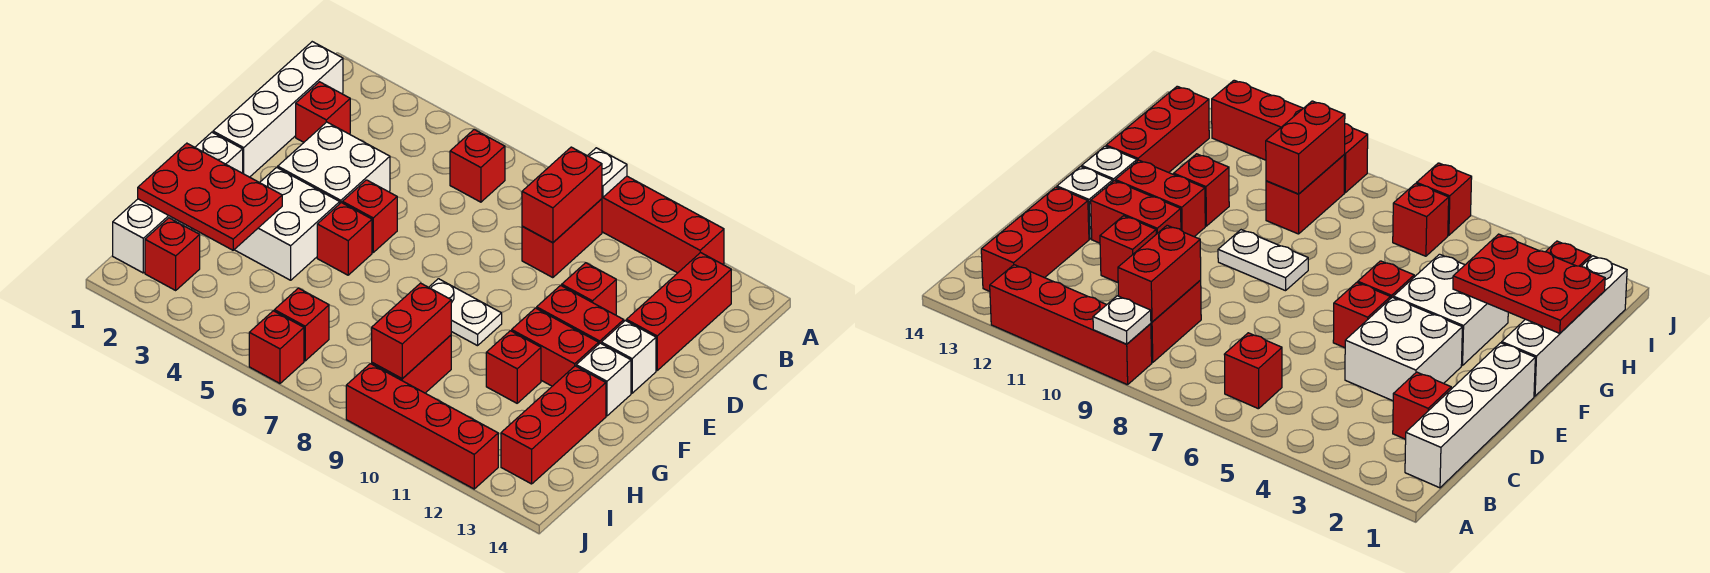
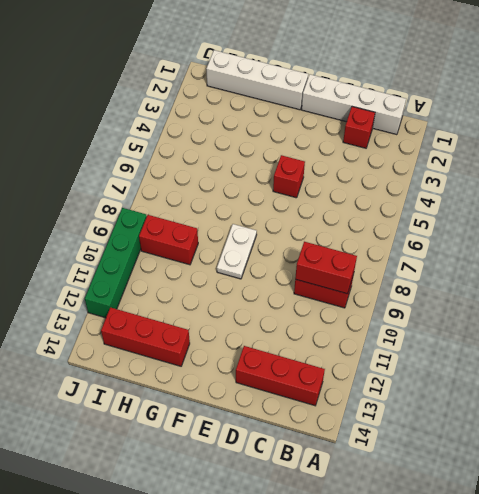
green brick J9:J12 level 1 -> red brick J9:J12 level 1
none -> red brick A9:A12 level 1
none -> red brick B6 level 1
none -> white brick D3:E4 level 1

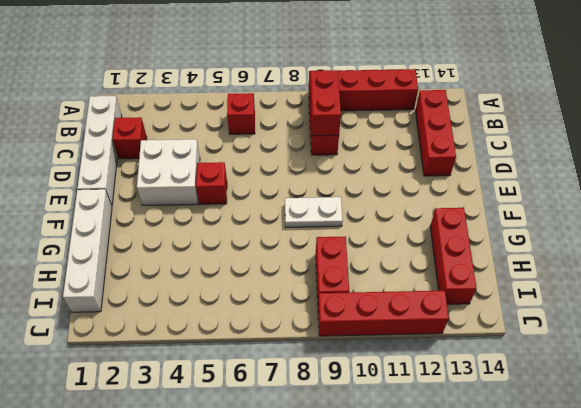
none -> red brick D11 level 1
none -> red brick E11:E12 level 1
none -> white brick E13 level 1

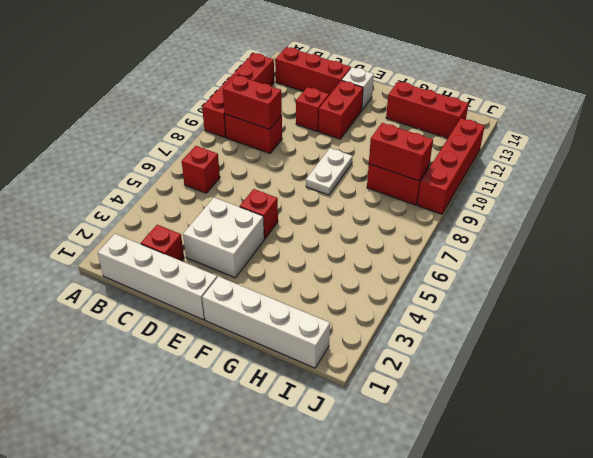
none -> white brick F3:G4 level 1
none -> red brick F5 level 1
none -> red brick F11:F12 level 1

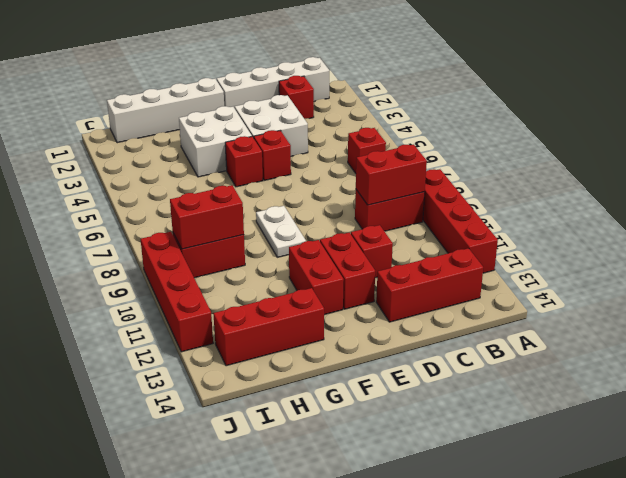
none -> white brick E13 level 1
none -> white brick F13 level 1
none -> red brick G11 level 1

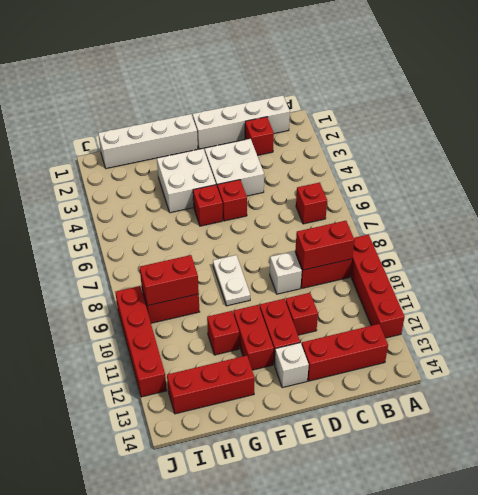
white brick D9 level 1 -> white brick F13 level 1
none -> red brick I2 level 1
none -> red brick I6 level 1
none -> red brick J6 level 1

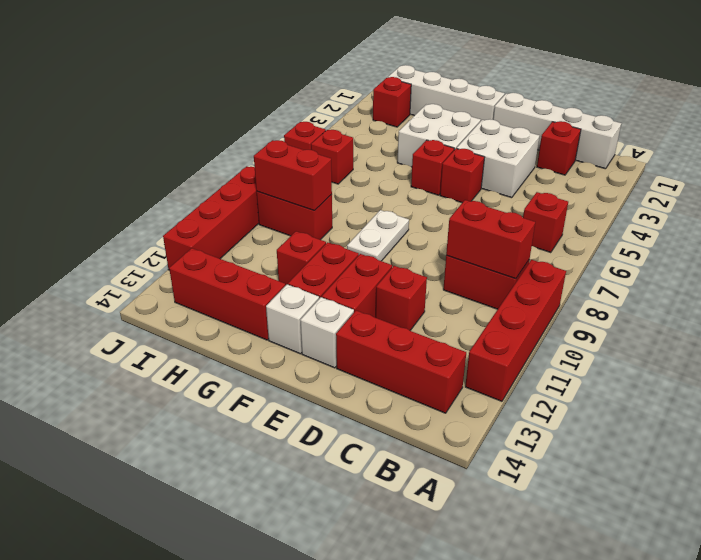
none -> white plate A9 level 2
none -> red plate G1:H3 level 2

